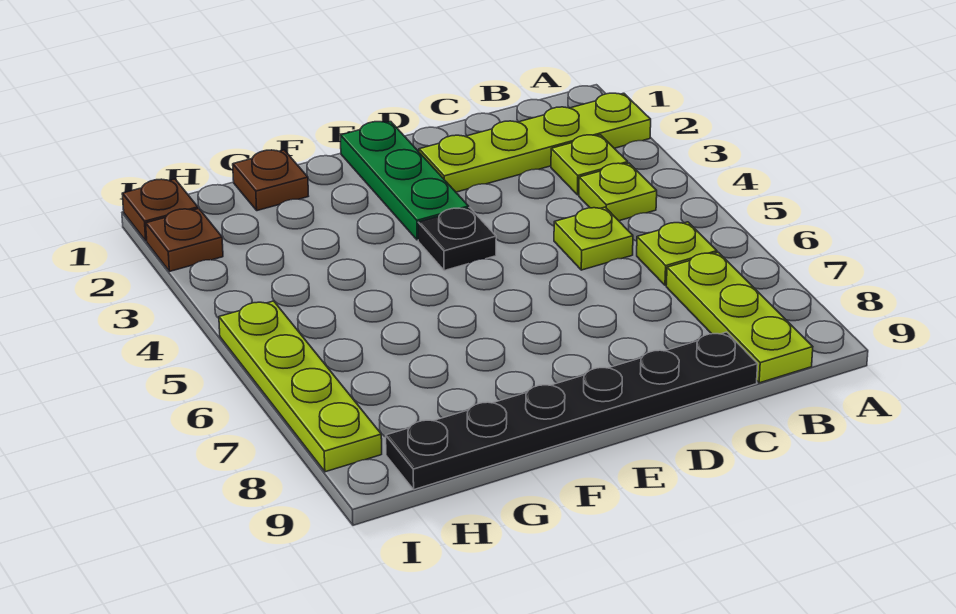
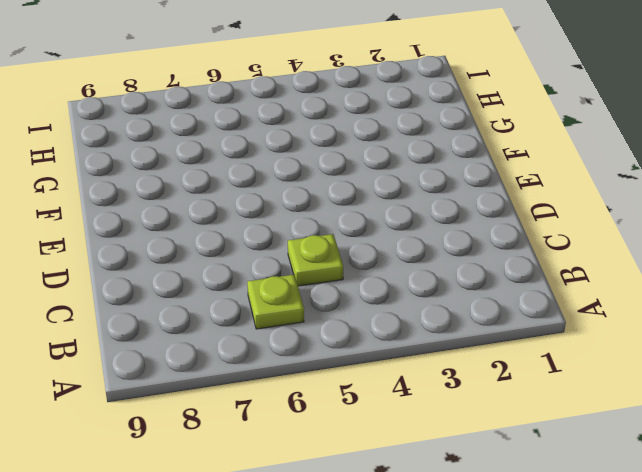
none -> lime plate A2:D2 level 1
none -> lime plate B3 level 1
none -> lime plate B4 level 1

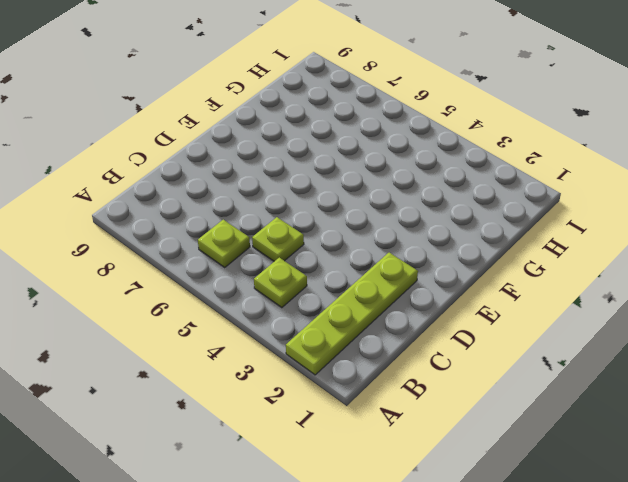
none -> lime plate B3 level 1
none -> lime plate B7:B9 level 1
none -> black plate C9:H9 level 1

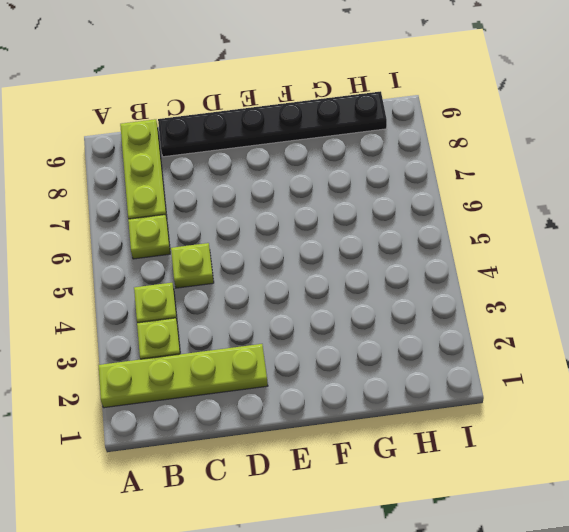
none -> green plate E1:E3 level 1
none -> black plate E4 level 1
none -> brown plate G1 level 1

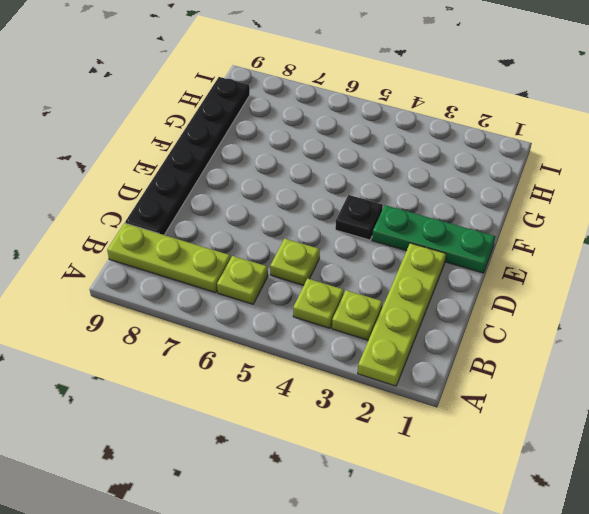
none -> brown plate G1 level 1
none -> brown plate I1 level 1
none -> brown plate I2 level 1

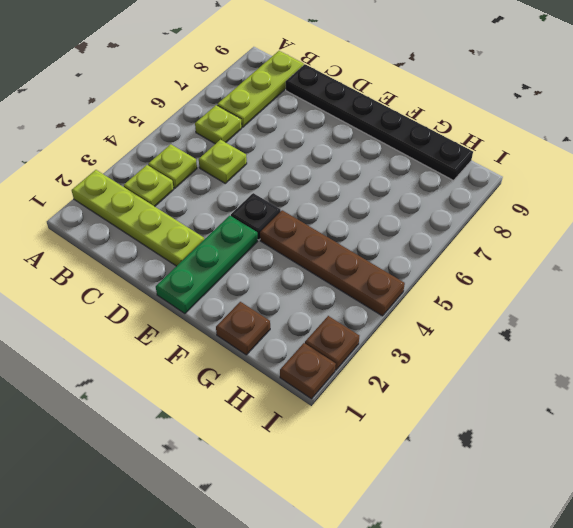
brown plate F4:I4 level 1 -> none
none -> lime plate I5:I8 level 1

